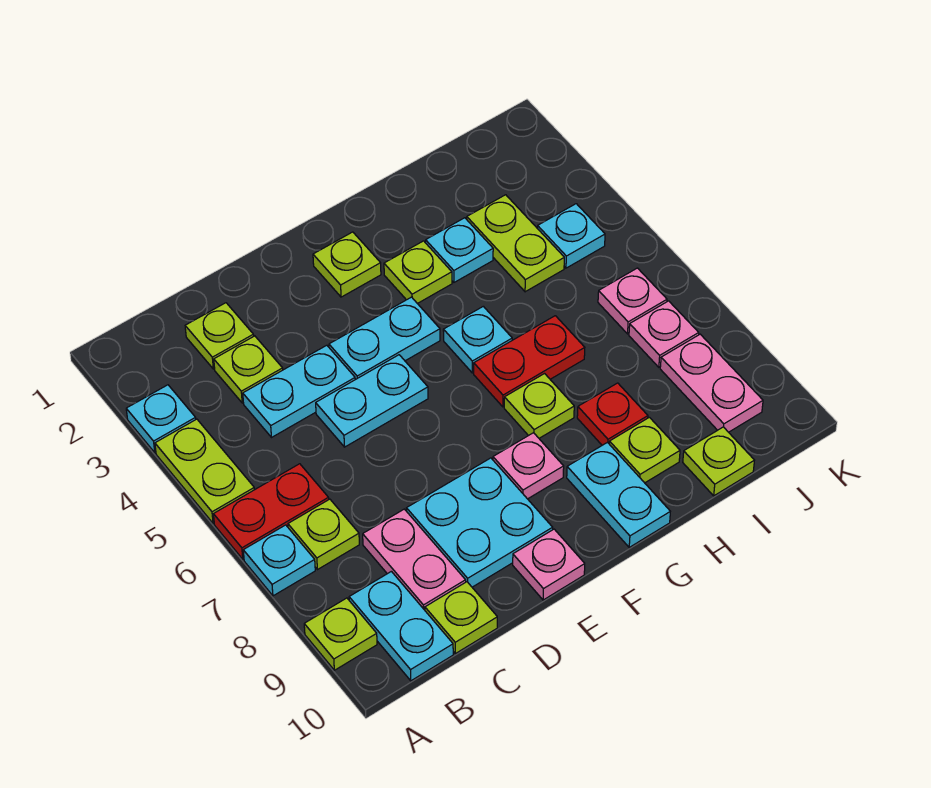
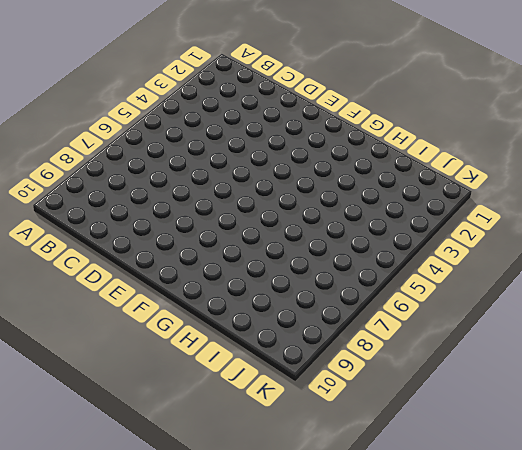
none -> cyan plate A3 level 1
none -> lime plate A4:A5 level 1
none -> red plate A6:B6 level 1
none -> cyan plate A7 level 1

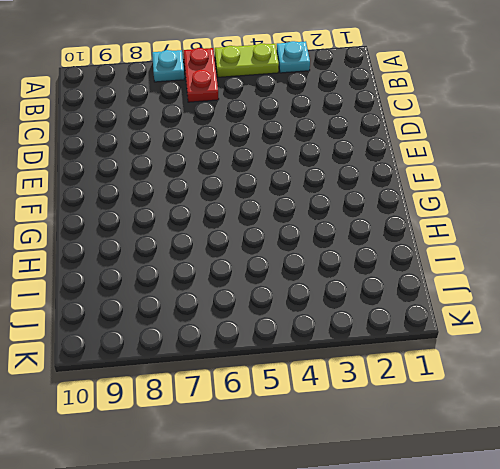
none -> lime plate A9 level 1
none -> lime plate B7 level 1
none -> cyan plate B9:B10 level 1
none -> lime plate C2 level 1

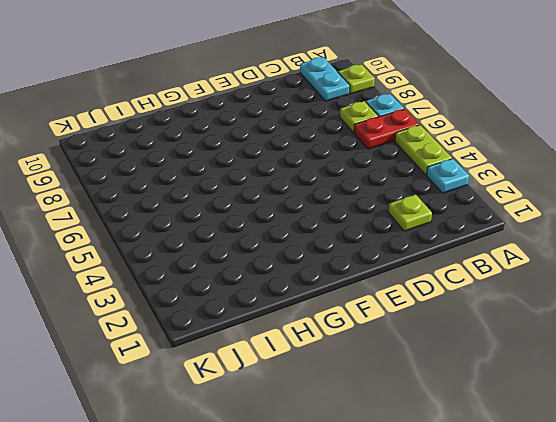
none -> lime plate C3 level 1
none -> cyan plate C4:D4 level 1
none -> pink plate C8:C9 level 1
none -> lime plate C10 level 1

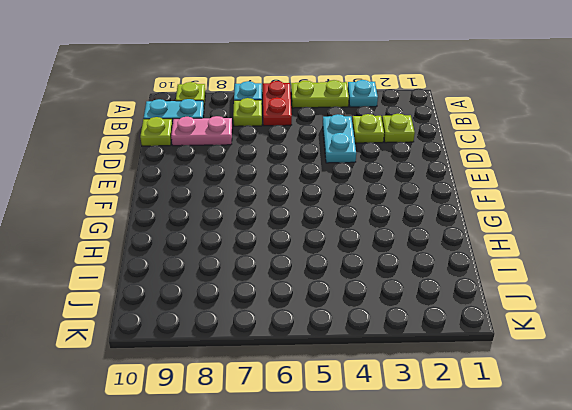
none -> cyan plate D5:E5 level 1
none -> cyan plate D8:E9 level 1
none -> cyan plate E4:F4 level 1
none -> pink plate E10 level 1

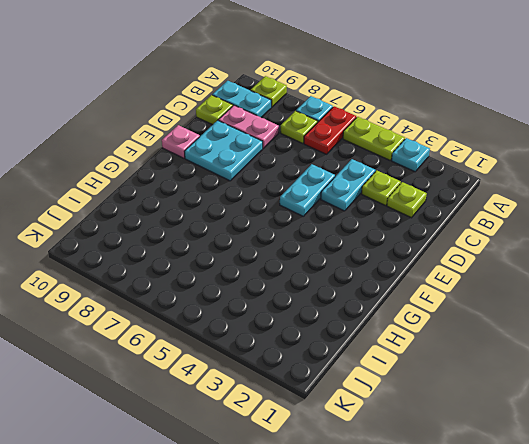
none -> cyan plate E4:F4 level 1
none -> lime plate F2 level 1
none -> pink plate F8 level 1
none -> lime plate G3 level 1

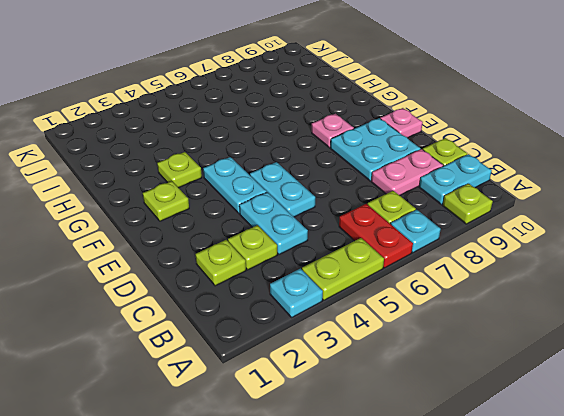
none -> cyan plate G5 level 1
none -> red plate G6:H6 level 1
none -> lime plate G7 level 1
none -> cyan plate G9:G10 level 1

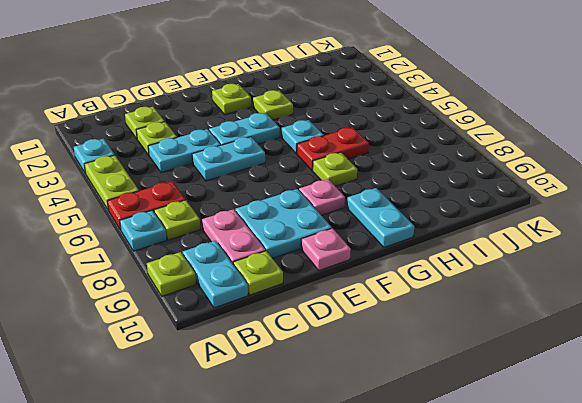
none -> cyan plate H3 level 1
none -> red plate H8 level 1
none -> lime plate H9 level 1
none -> lime plate I3:I4 level 1

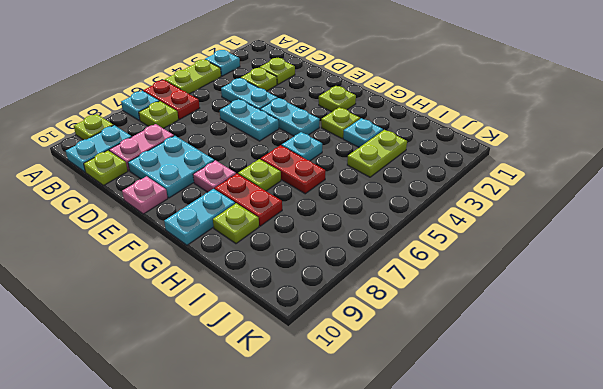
red plate G8:H8 level 1 -> red plate H8 level 1
none -> lime plate I10 level 1
none -> cyan plate J4 level 1
none -> pink plate J6 level 1
none -> pink plate J7 level 1

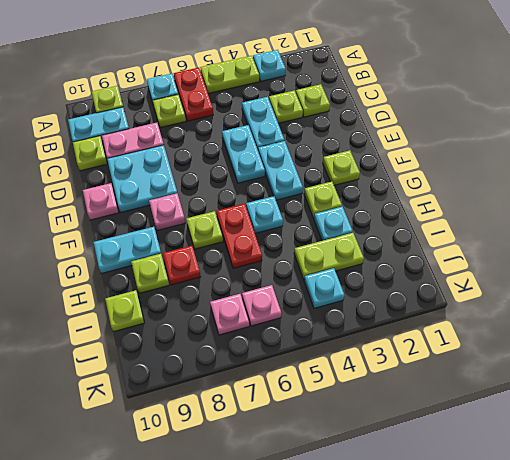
none -> pink plate J8:J9 level 1

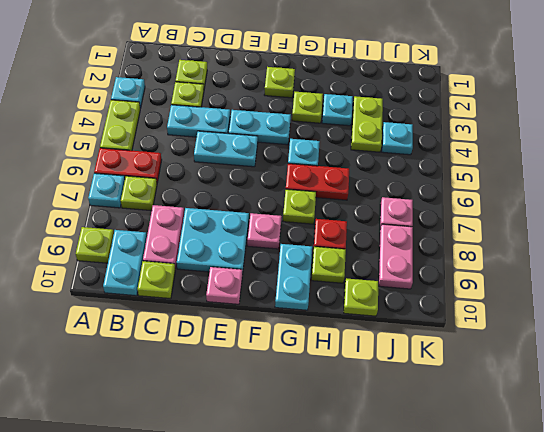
none -> pink plate J6 level 1

